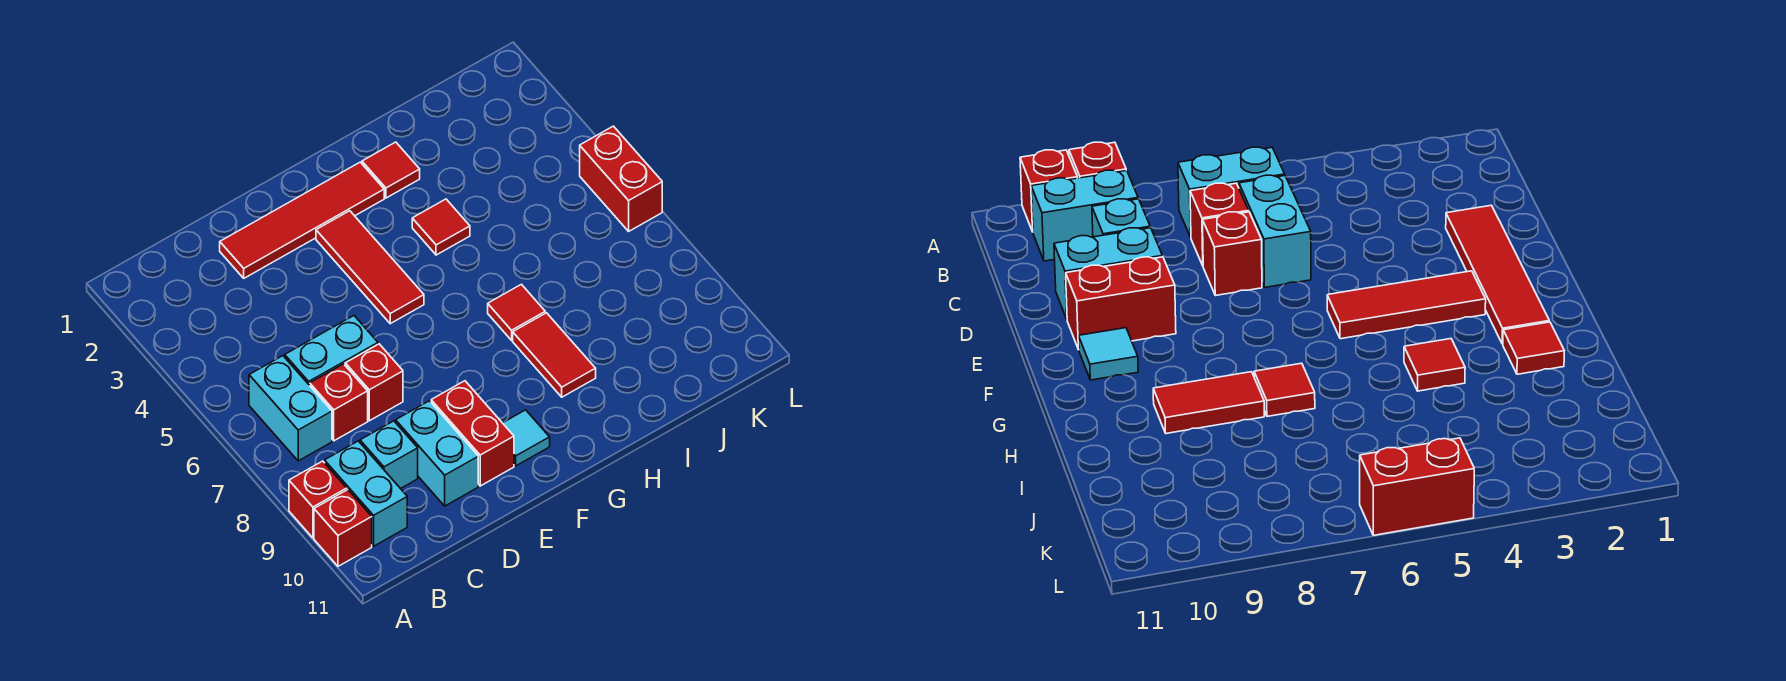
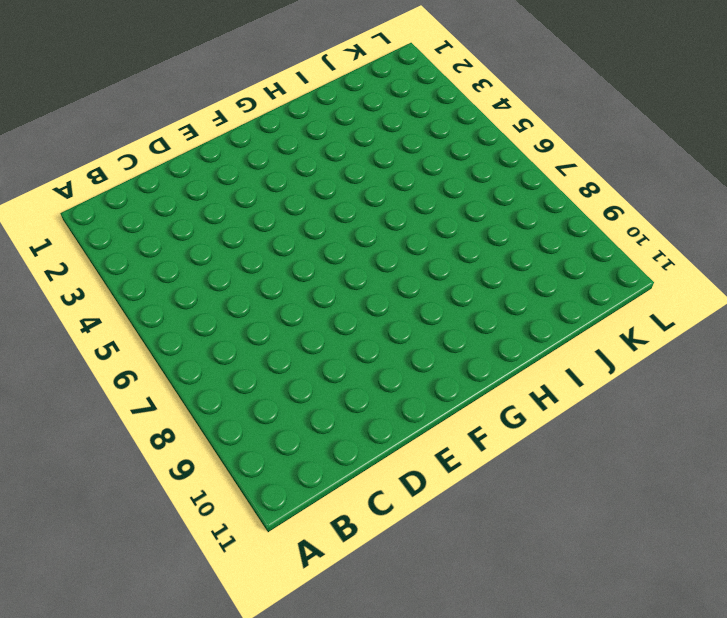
none -> red brick A9 level 1
none -> red brick A10 level 1
none -> cyan brick B6:B7 level 1

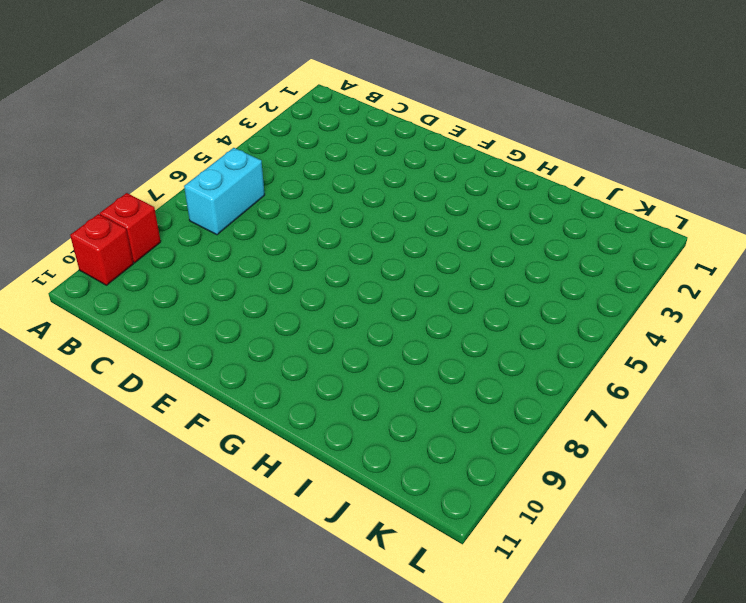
none -> cyan brick B9:B10 level 1
none -> cyan brick C6:D6 level 1
none -> red brick C7 level 1

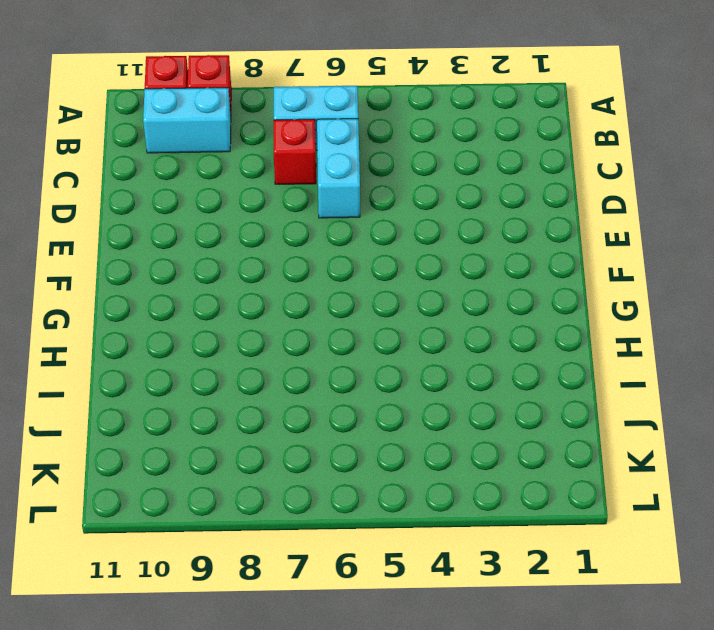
none -> cyan brick C9 level 1
none -> red tile D2:G2 level 1
none -> red brick D7 level 1

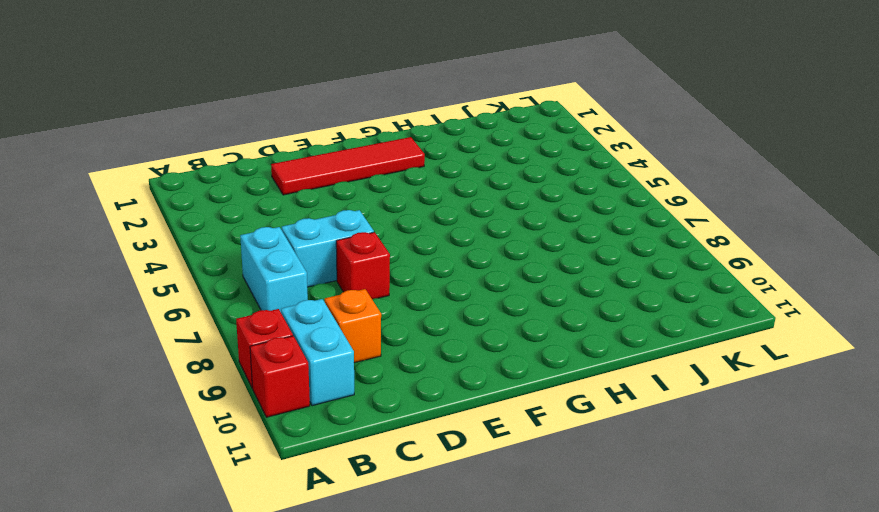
orange brick C9 level 1 -> cyan brick C9 level 1
none -> red brick C7 level 1
none -> cyan brick D9:D10 level 1
none -> red brick E9:E10 level 1

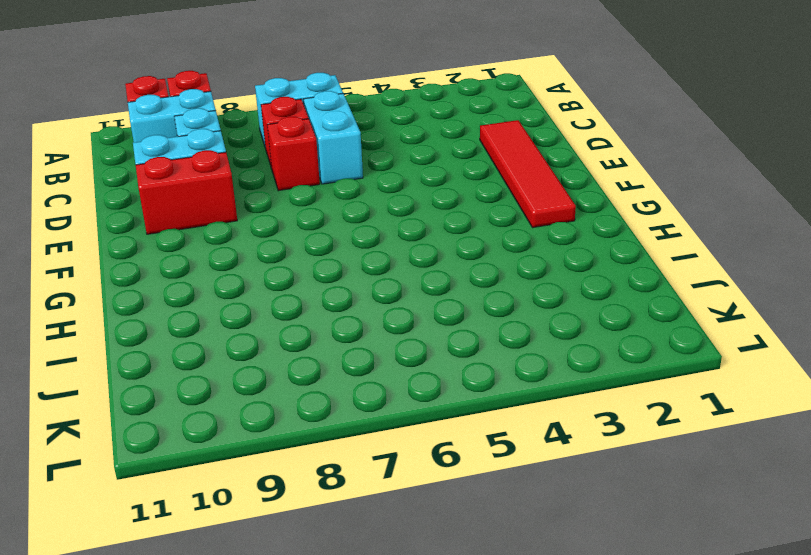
none -> red tile F3:F5 level 1
none -> cyan tile F10 level 1
none -> red tile H2 level 1

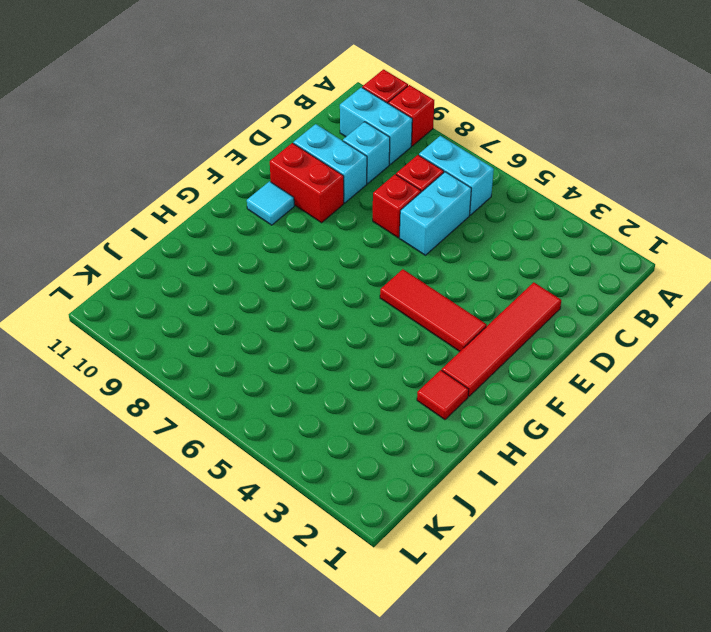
none -> red tile H4 level 1
none -> red tile H7 level 1
none -> red tile H8:H9 level 1

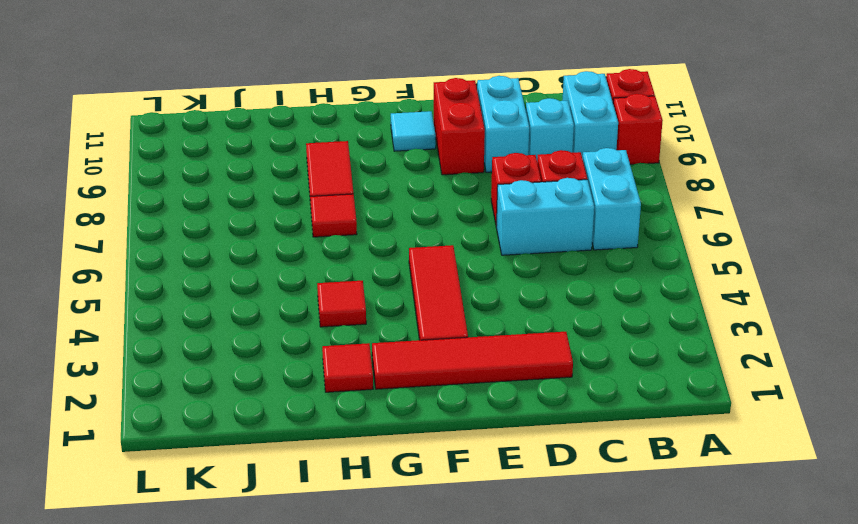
none -> red brick L5:L6 level 1

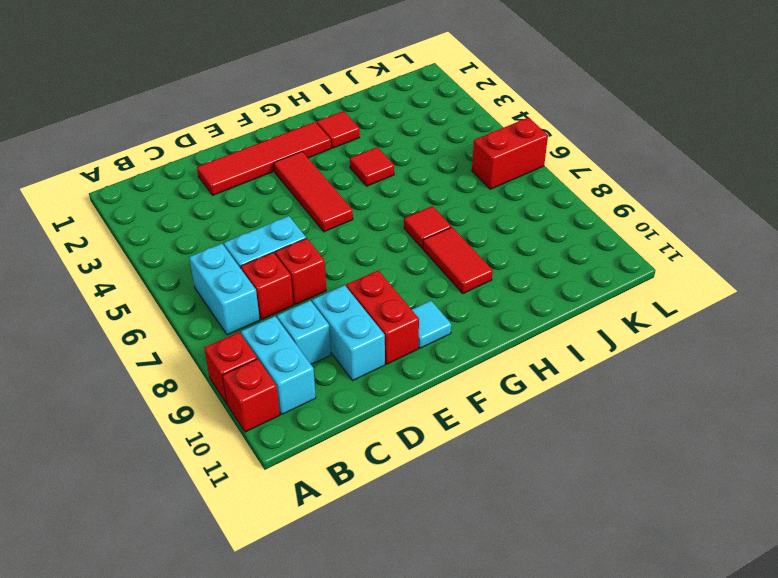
red brick K6:L6 level 1 -> red brick L5:L6 level 1

